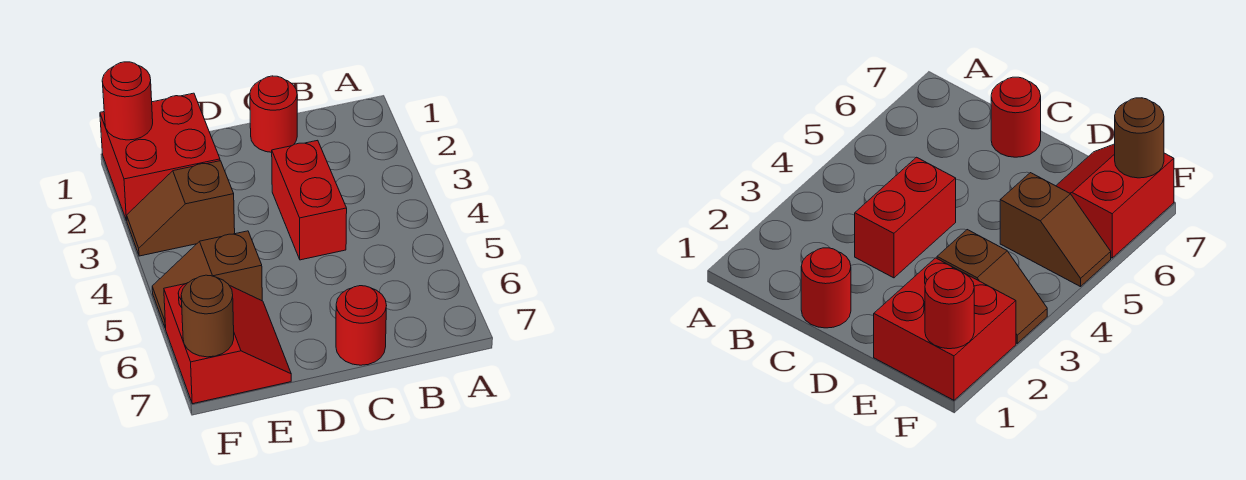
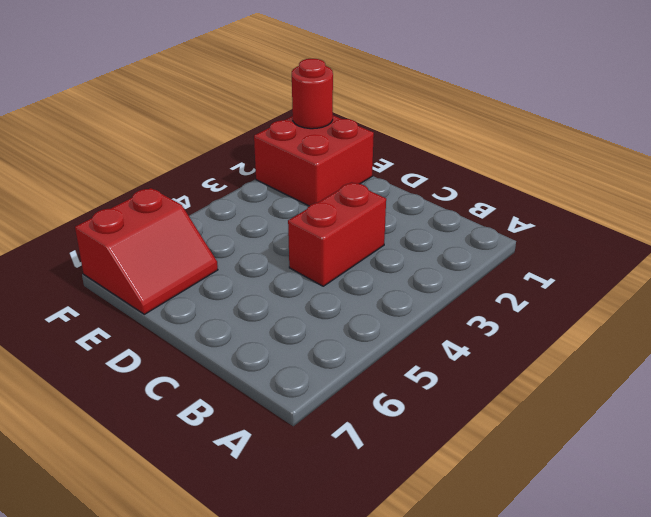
none -> red round brick C1 level 1
none -> red round brick C7 level 1

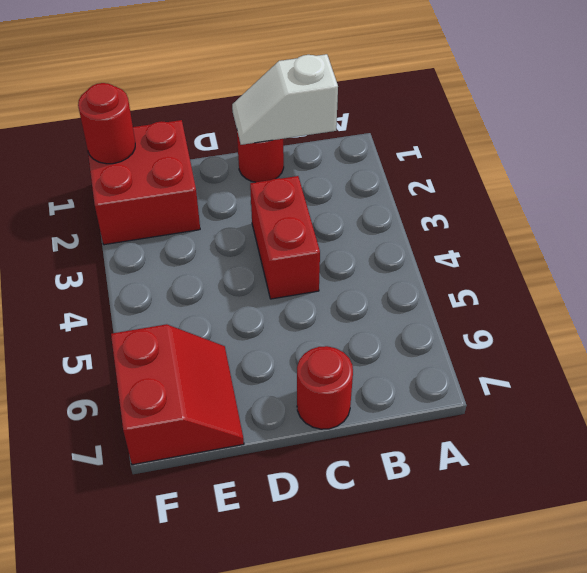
white slope B1:C1 level 2 top B -> none
none -> brown slope E3:F3 level 1 top E
none -> brown slope E5:F5 level 1 top E

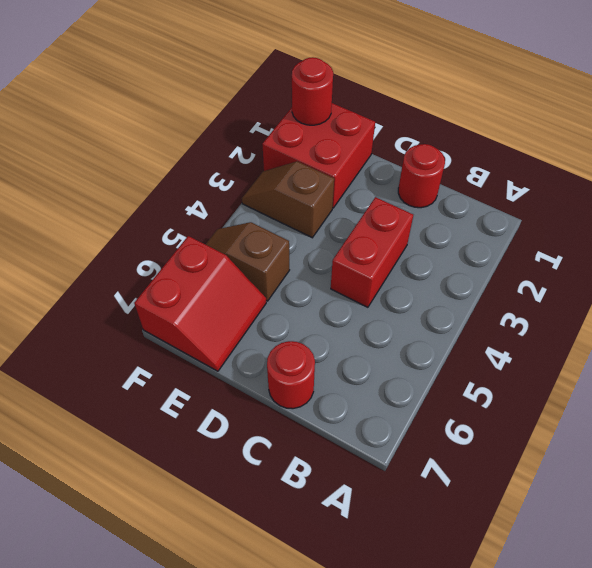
none -> brown round brick F7 level 2

